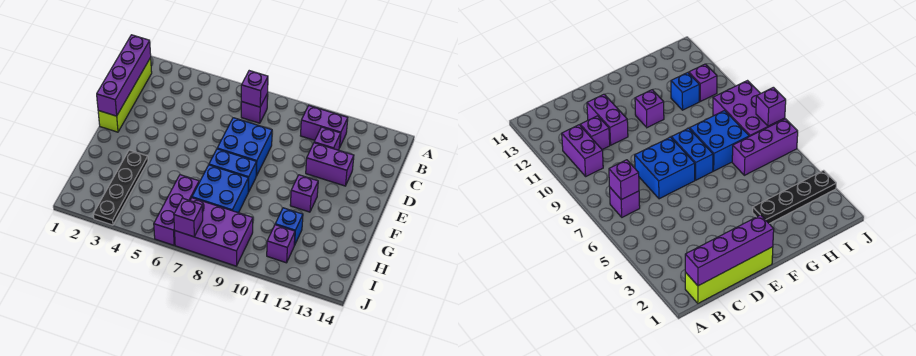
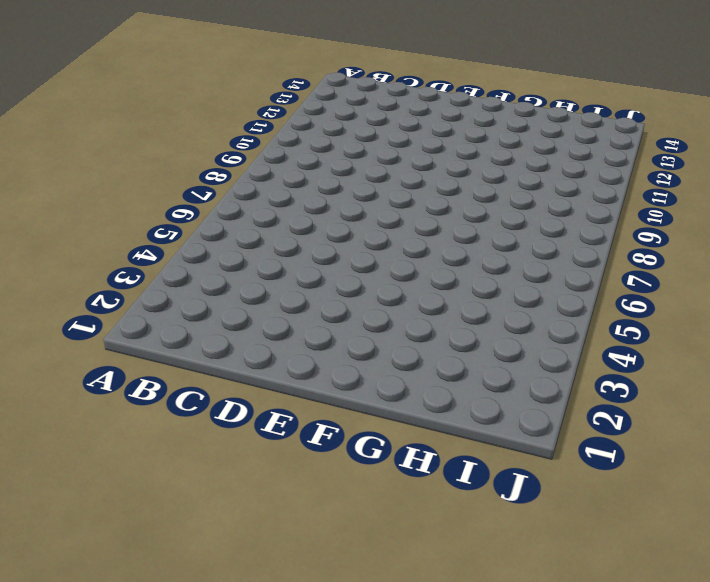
none -> lime brick B1:E1 level 1
none -> purple brick B7 level 1
none -> purple brick B10:B11 level 1

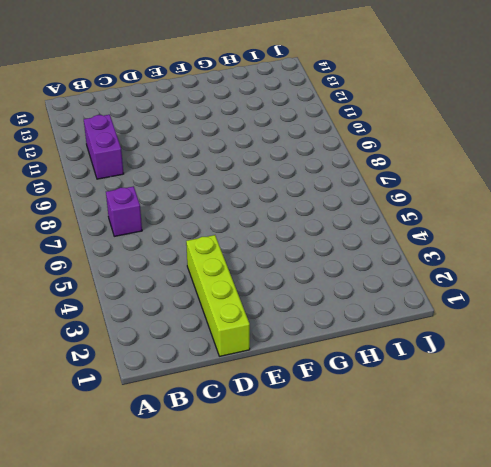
lime brick D1:D4 level 1 -> lime brick B1:E1 level 1
none -> purple brick C11 level 1
none -> blue brick D7:E8 level 1
none -> purple brick D11:D12 level 1

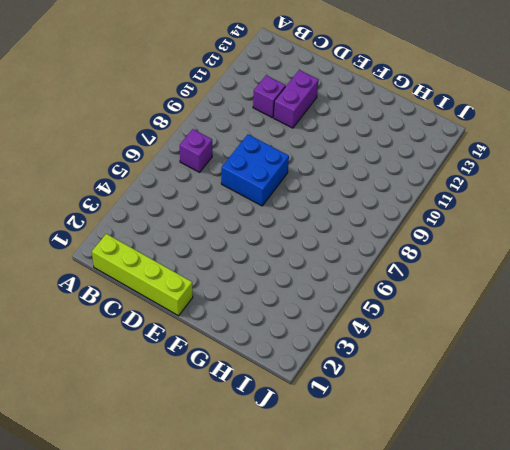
none -> purple brick B10:B11 level 1
none -> blue brick F7:F8 level 1
none -> purple brick F11 level 1

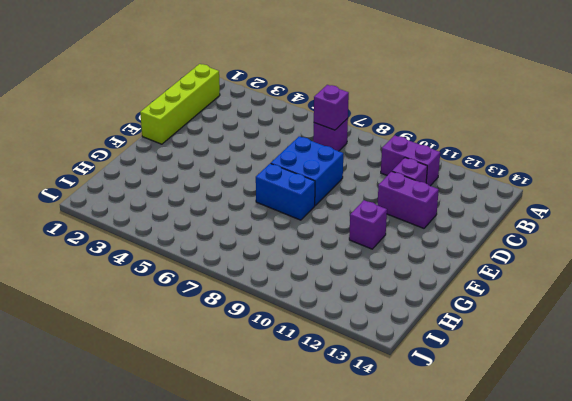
none -> black plate G3:J3 level 1
none -> blue brick G7:H8 level 1
none -> purple brick H6:J6 level 1

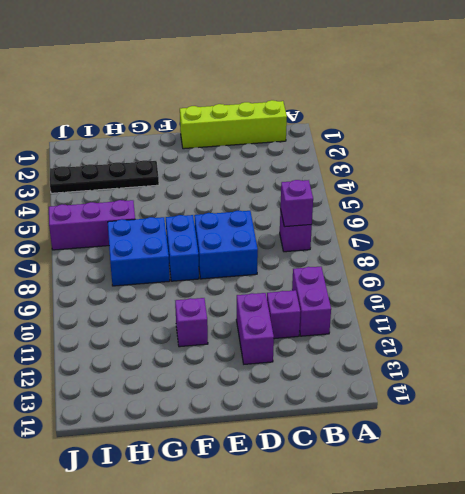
none -> blue brick H11 level 1
none -> purple brick I7:J9 level 1
none -> purple brick I11 level 1

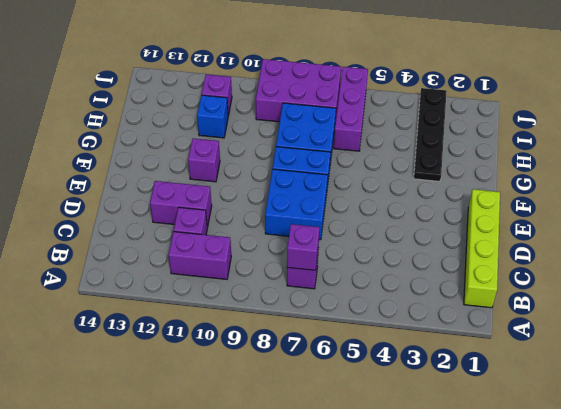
none -> purple brick B1:E1 level 2
none -> purple brick J7 level 2

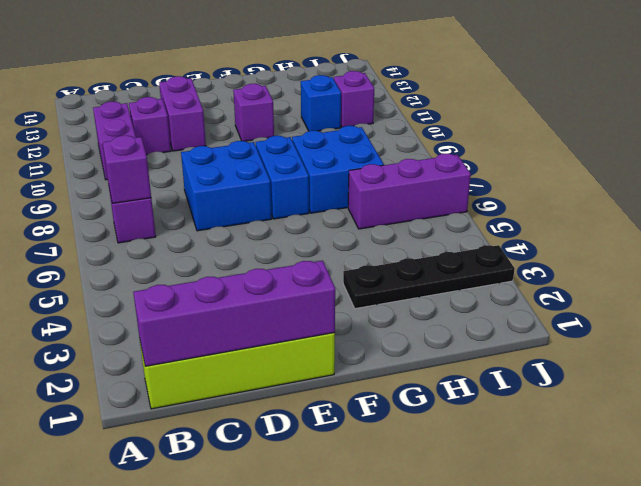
none -> purple brick I7:J9 level 1
none -> purple brick J7 level 2

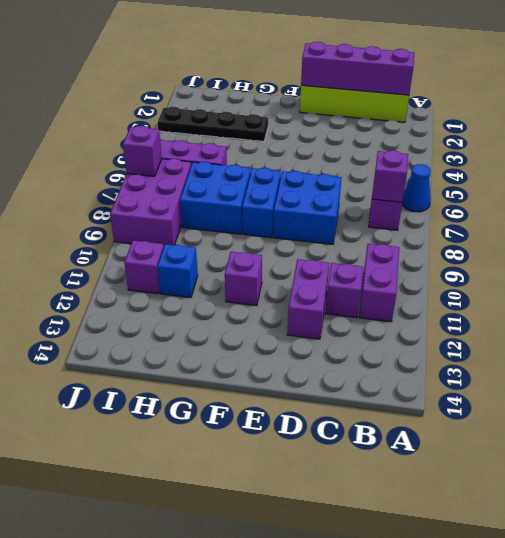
blue cone A6 level 1 -> none

